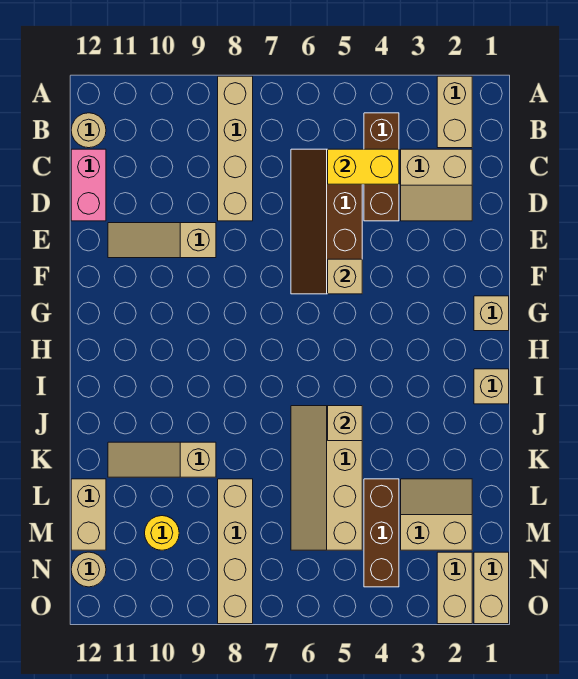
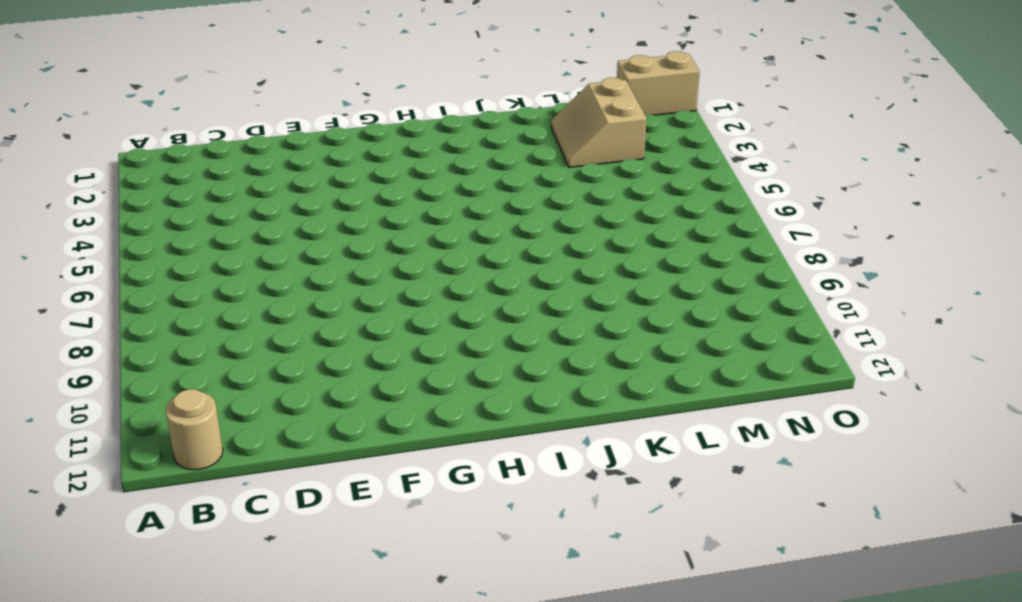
none -> tan brick A2:B2 level 1
none -> tan brick A8:D8 level 1
none -> brown brick B4:D4 level 1

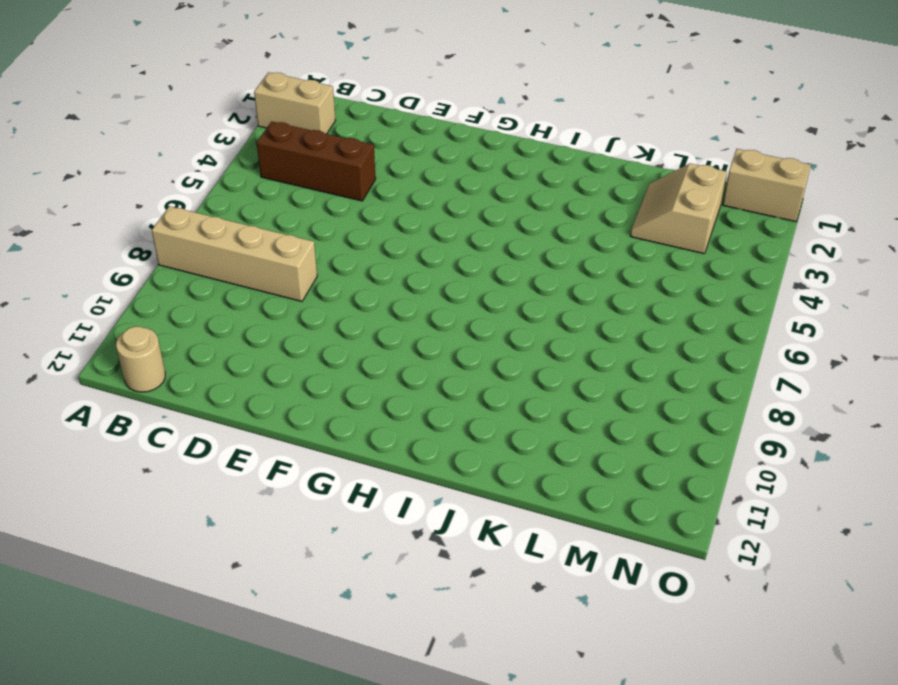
none -> tan slope C2:D3 level 1 top C
none -> brown slope C5:F6 level 1 top 5
none -> pink brick C12:D12 level 1

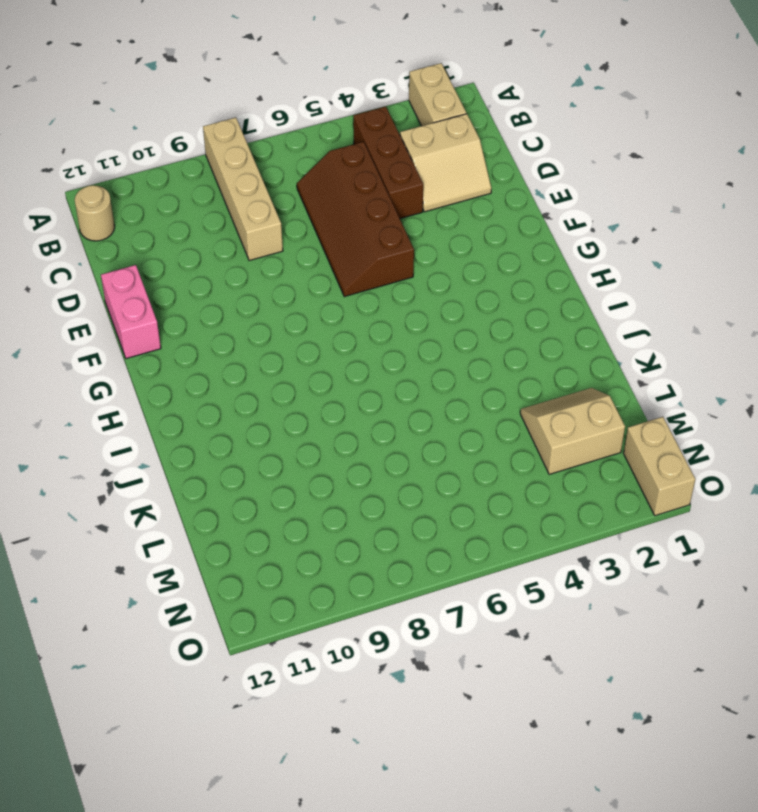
pink brick E12:F12 level 1 -> pink brick C12:D12 level 1
none -> tan slope E9:E11 level 1 top 9
none -> tan brick G1 level 1
none -> tan brick I1 level 1

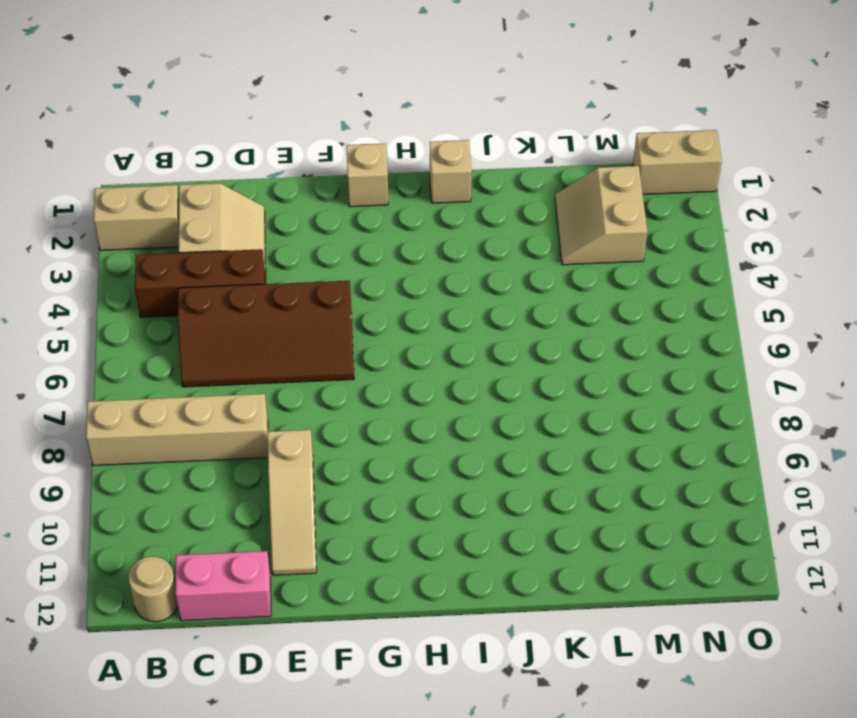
none -> tan slope J5:M6 level 1 top 5
none -> tan slope K9:K11 level 1 top 9
none -> brown brick L4:N4 level 1

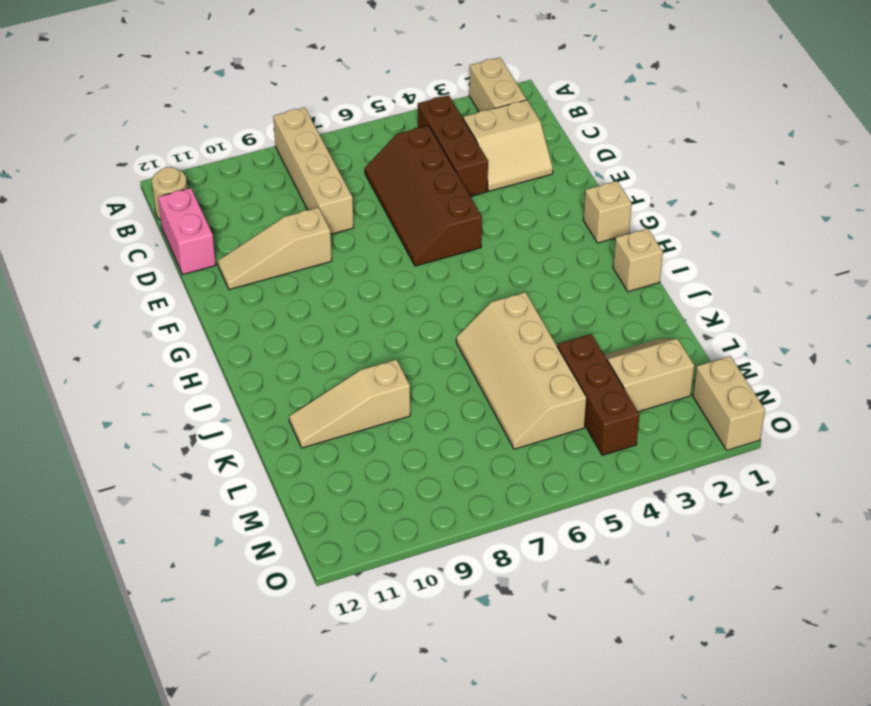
none -> tan brick L8:O8 level 1
none -> tan brick L12:M12 level 1
none -> yellow round brick M10 level 1

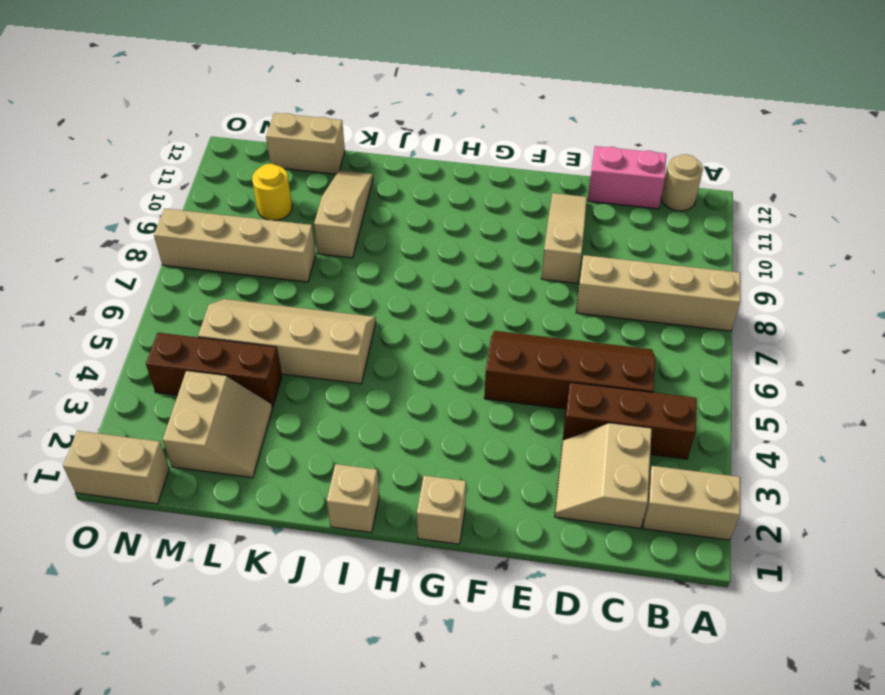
none -> tan brick N2:O2 level 1
none -> tan round brick N12 level 1
none -> yellow brick C4:C5 level 2

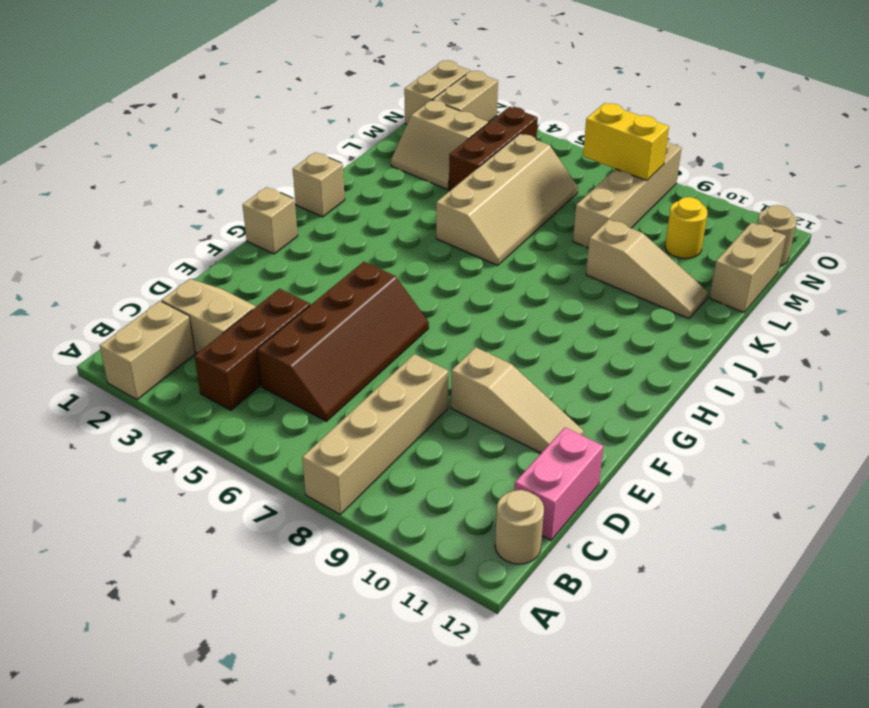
yellow brick N7:N8 level 2 -> yellow brick C4:C5 level 2
none -> tan brick F5 level 2
none -> tan brick J5 level 2

